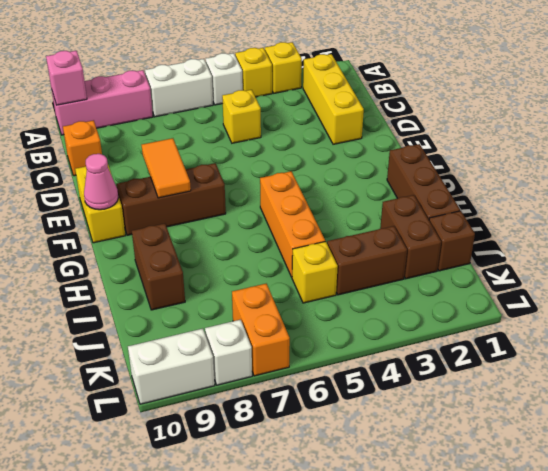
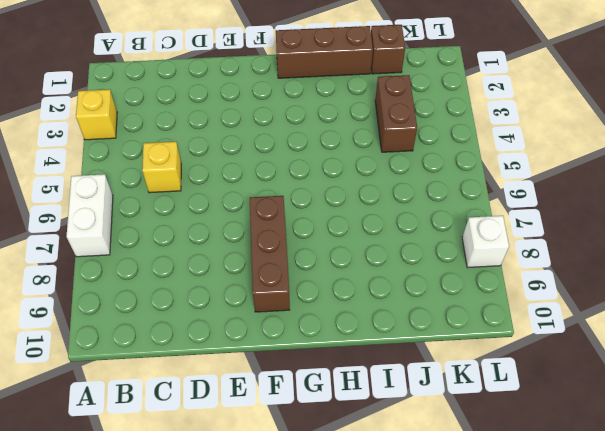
none -> yellow brick A4 level 1
none -> white brick A5 level 1
none -> pink brick A8:A10 level 1

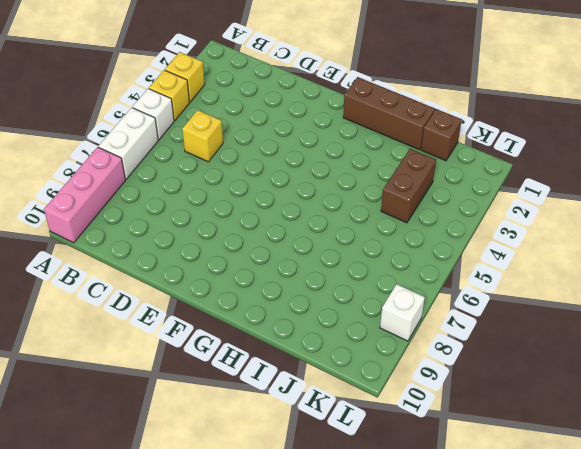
none -> yellow brick B2:D2 level 1
none -> orange brick C10 level 1
none -> yellow brick E10:F10 level 1

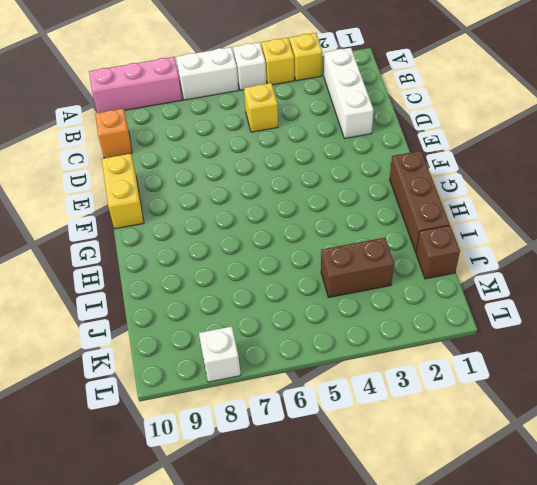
white brick B2:D2 level 1 -> yellow brick B2:D2 level 1
none -> brown brick F7:F9 level 1
none -> orange brick G5:I5 level 1
none -> brown brick H9:I9 level 1

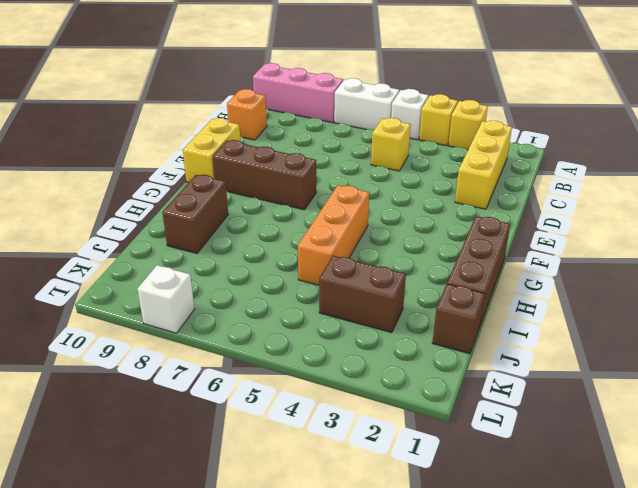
none -> brown brick I2:J2 level 1
none -> yellow brick J5 level 1
none -> orange brick K7:L7 level 1

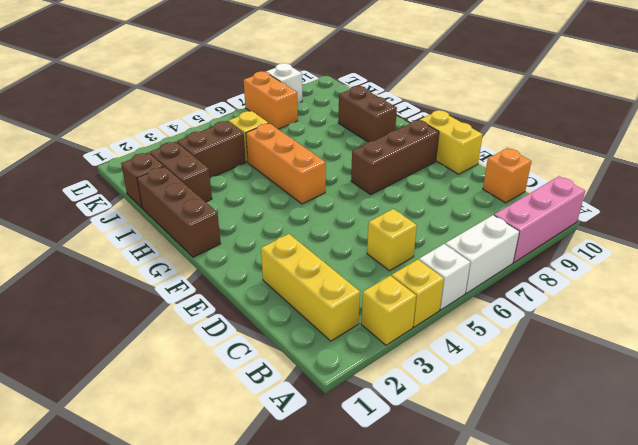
none -> white brick L9:L10 level 1
none -> pink brick A10 level 2
none -> orange tile E8:F8 level 2

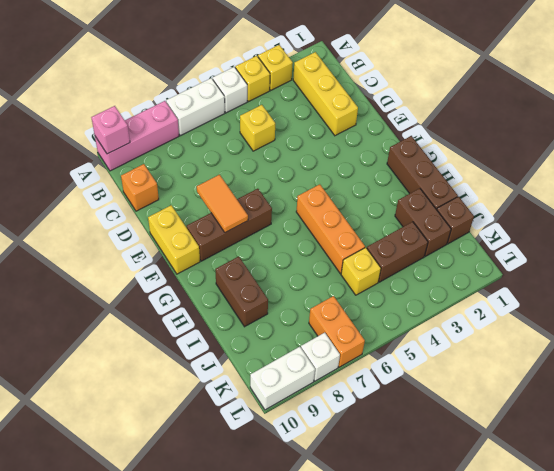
none -> pink cone F10 level 2

